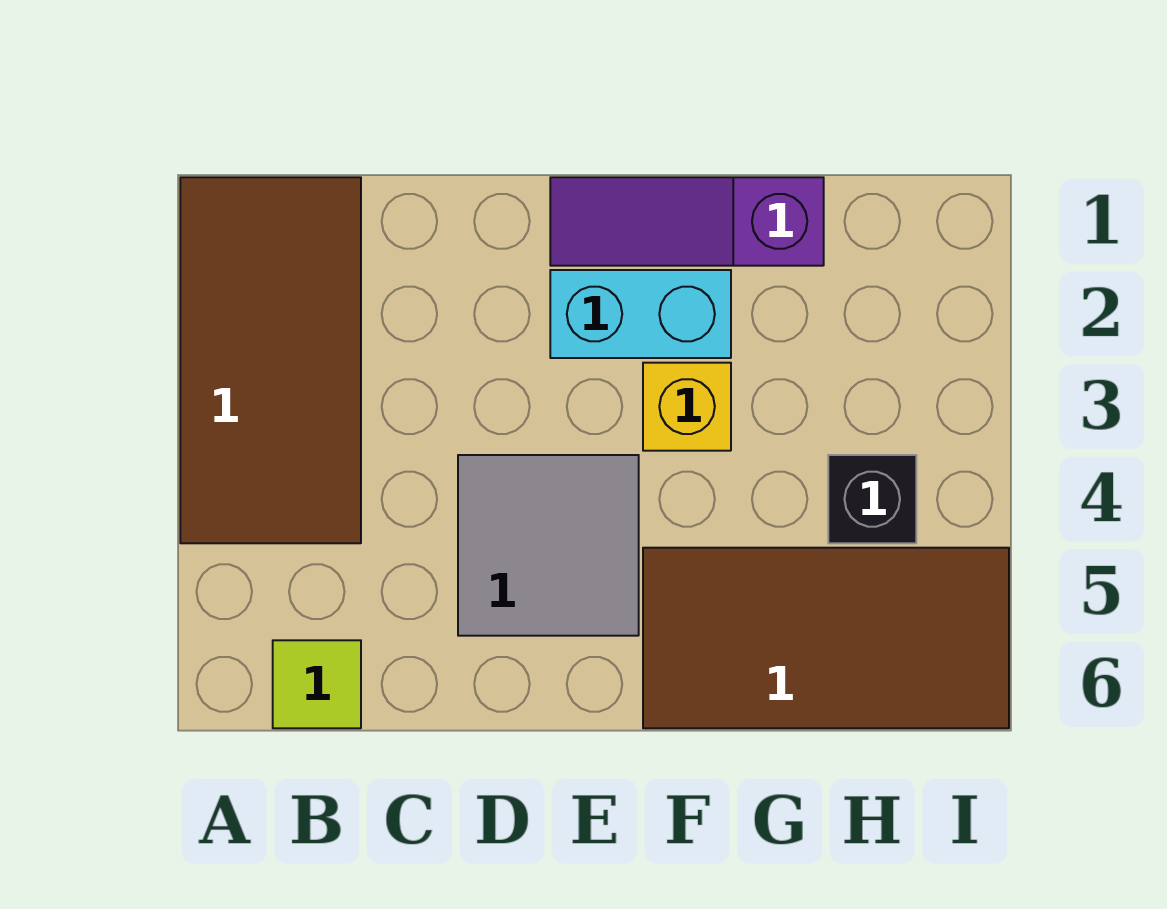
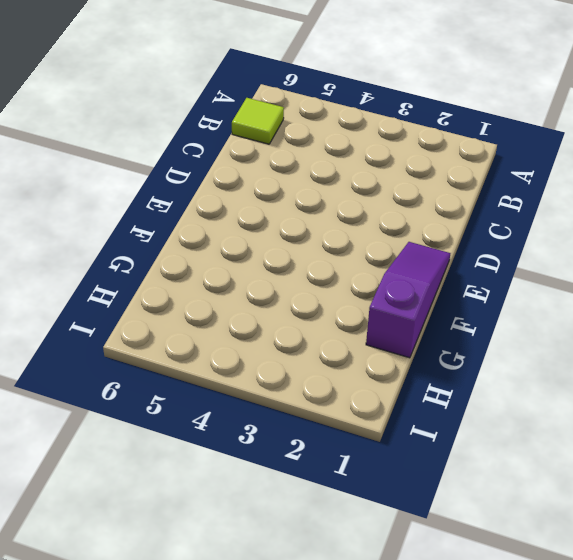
none -> brown tile A1:B4 level 1
none -> grey tile D4:E5 level 1

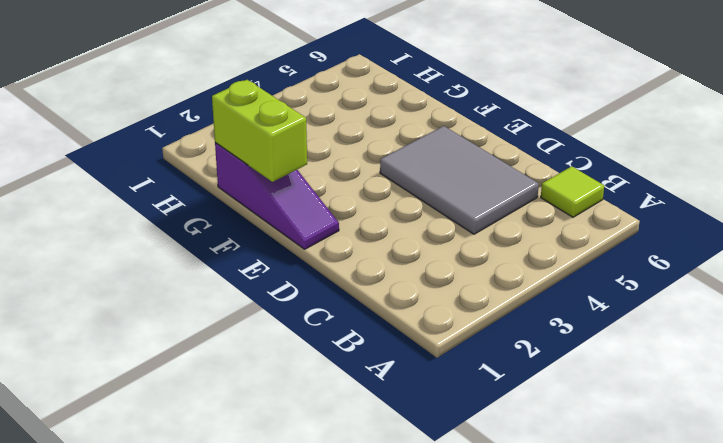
grey tile C4:E5 level 1 -> grey tile D4:E5 level 1
lime brick F1:G1 level 2 -> none
none -> brown tile A1:B4 level 1
none -> cyan brick E2:F2 level 1

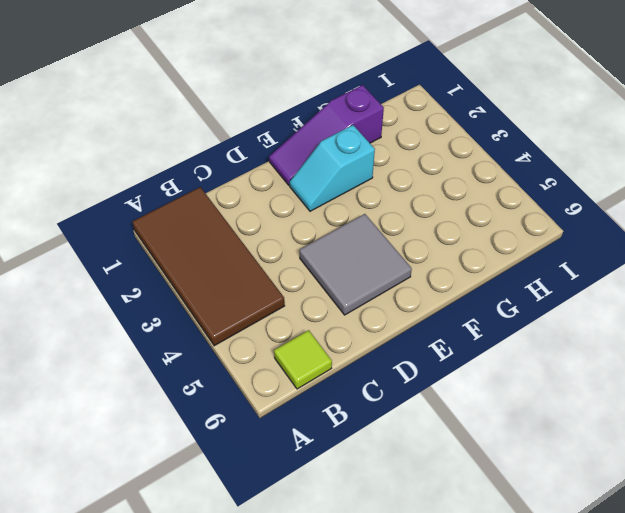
cyan slope E2:F2 level 1 top F -> cyan brick E2:F2 level 1
none -> yellow brick F3 level 1
none -> brown tile F5:I6 level 1

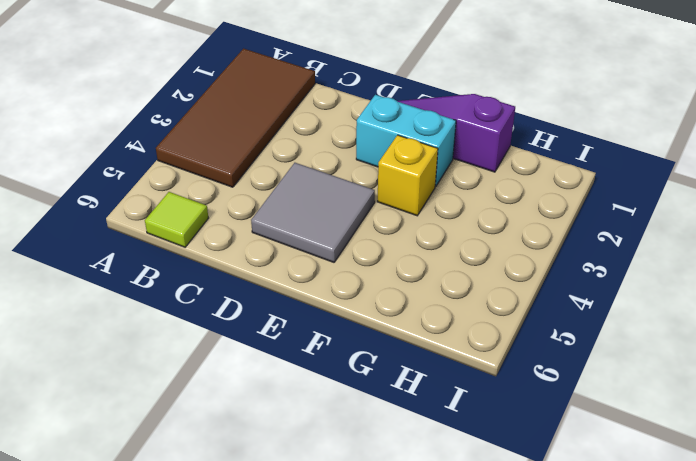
none -> brown tile F5:I6 level 1
none -> black brick H4 level 1

